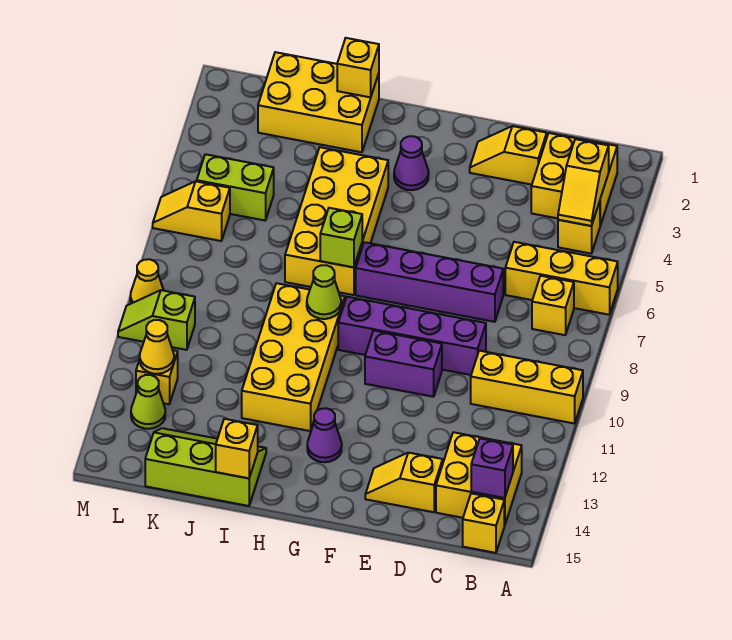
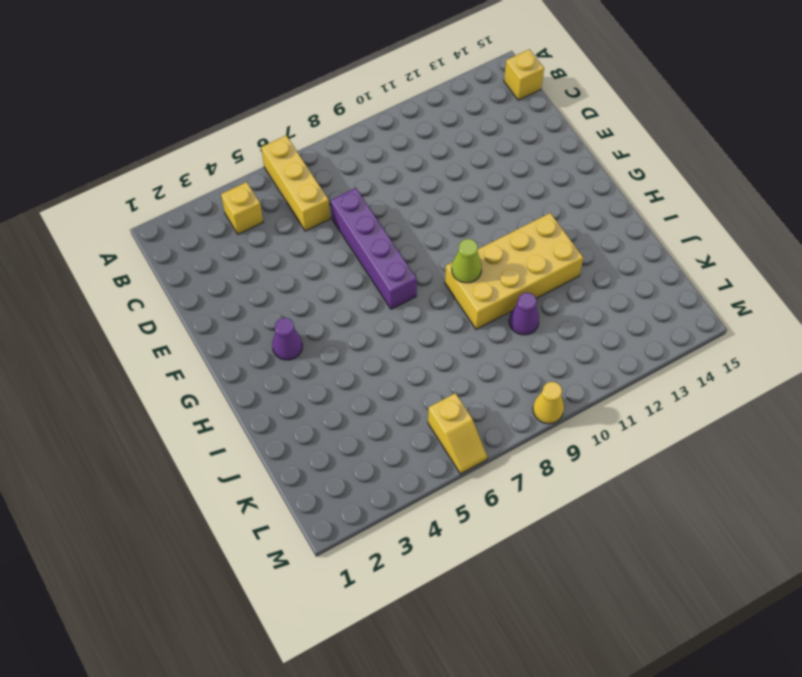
purple cone J10 level 1 -> purple cone G13 level 1
none -> yellow brick A10:C10 level 1
none -> yellow brick B2:C3 level 1
none -> yellow brick B7 level 1
none -> yellow brick B13:C14 level 1

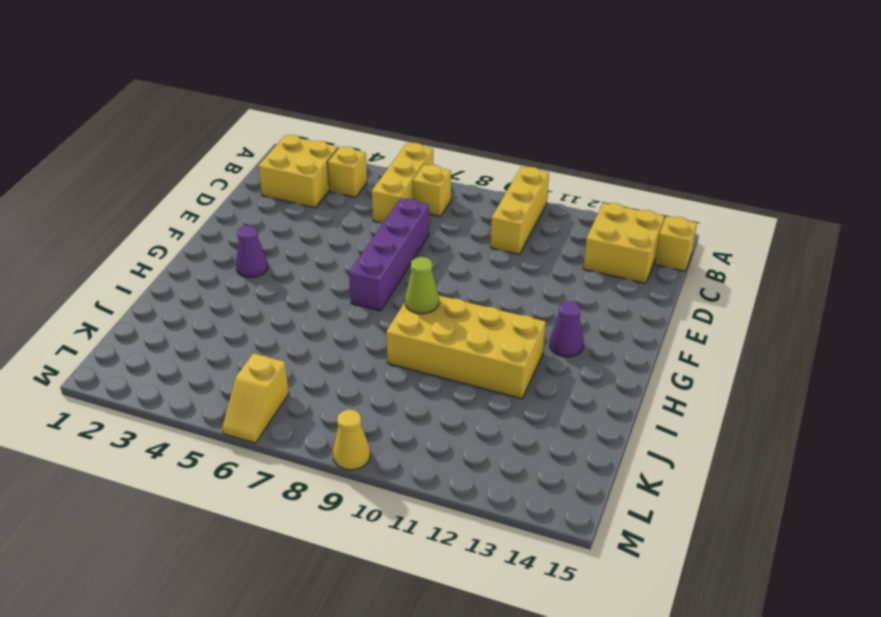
none -> yellow slope D2:E2 level 1 top D
none -> purple brick D9:G9 level 1
none -> yellow slope D14:E14 level 1 top D
none -> purple brick E10:F10 level 1

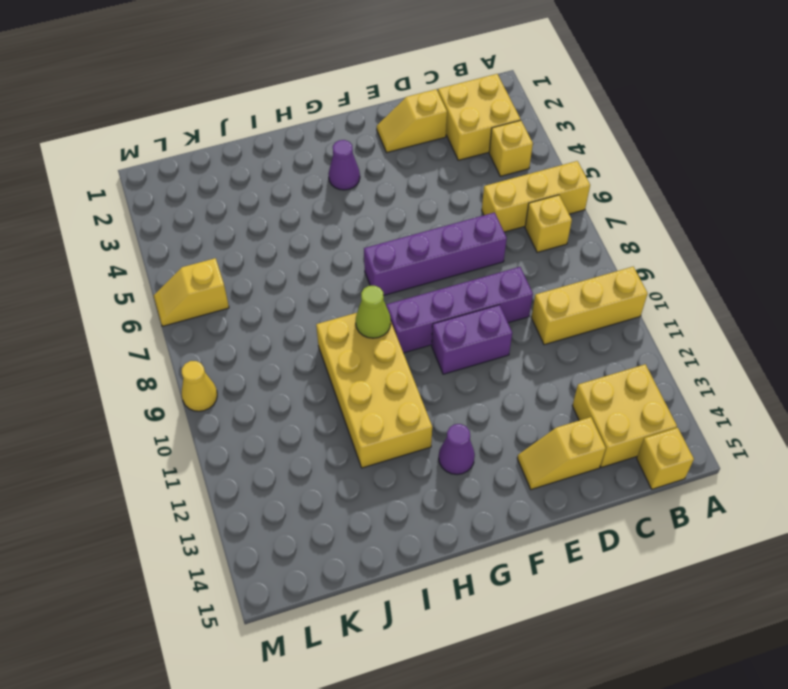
none -> yellow brick H4:I7 level 1
none -> yellow brick I1:K2 level 1
none -> lime slope I14:K15 level 1 top 15
none -> lime brick K5:L5 level 1

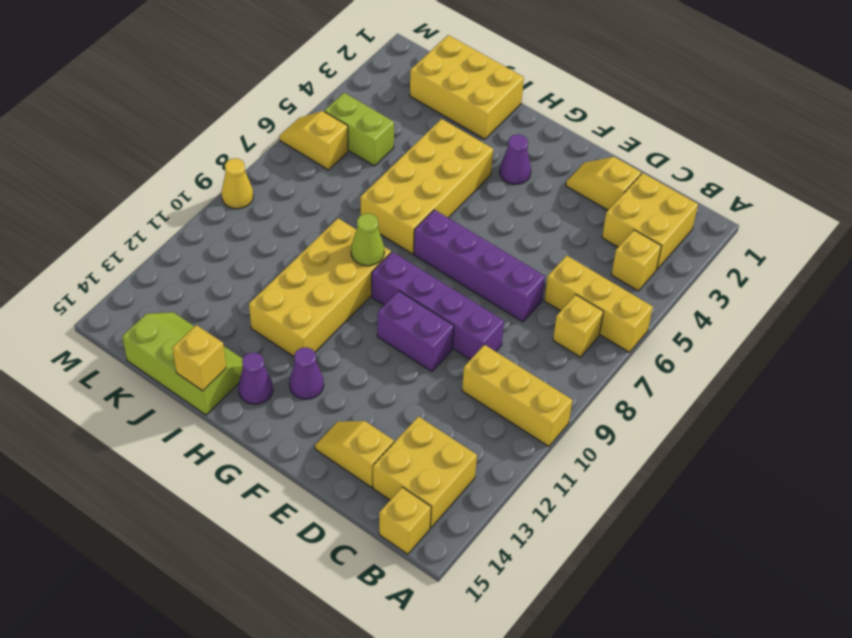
purple cone H14 level 1 -> none
none -> lime slope L10:M10 level 1 top L
none -> yellow brick L12 level 1
none -> lime cone L13 level 1
none -> yellow slope B3:B4 level 2 top 3

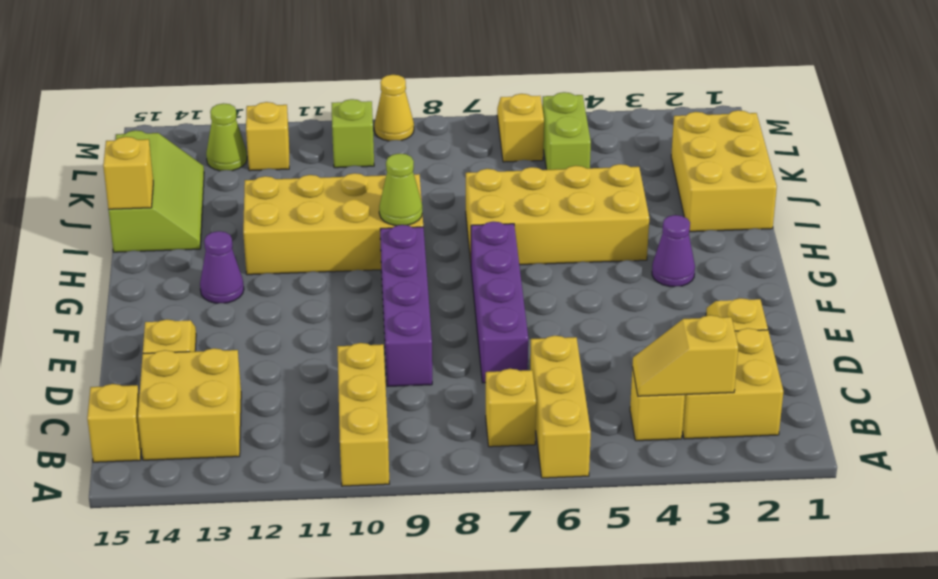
none -> purple brick E10:F10 level 1
none -> purple brick B14 level 2
none -> lime brick H7 level 2
none -> yellow brick I1 level 2

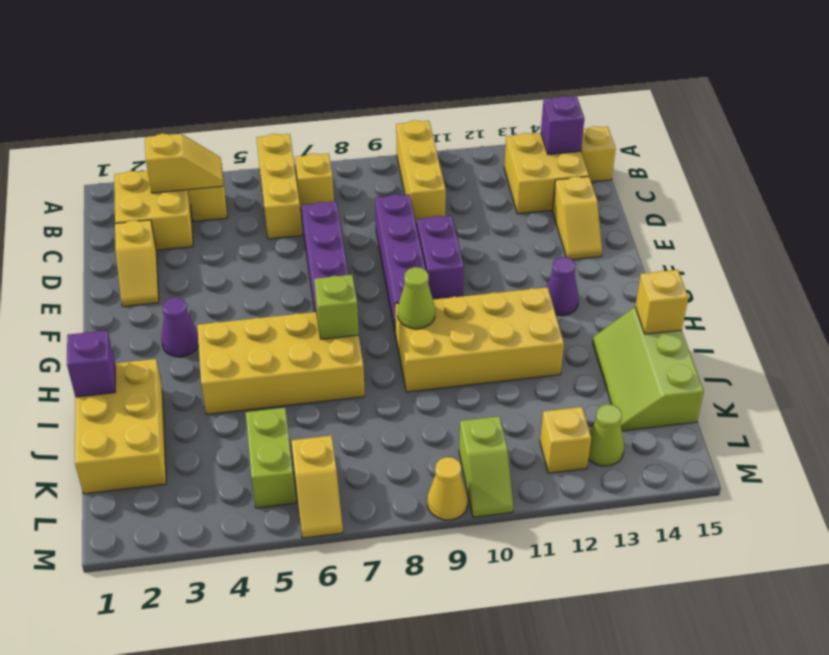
purple brick I1 level 2 -> yellow brick I1 level 2
none -> yellow cone L12 level 2

